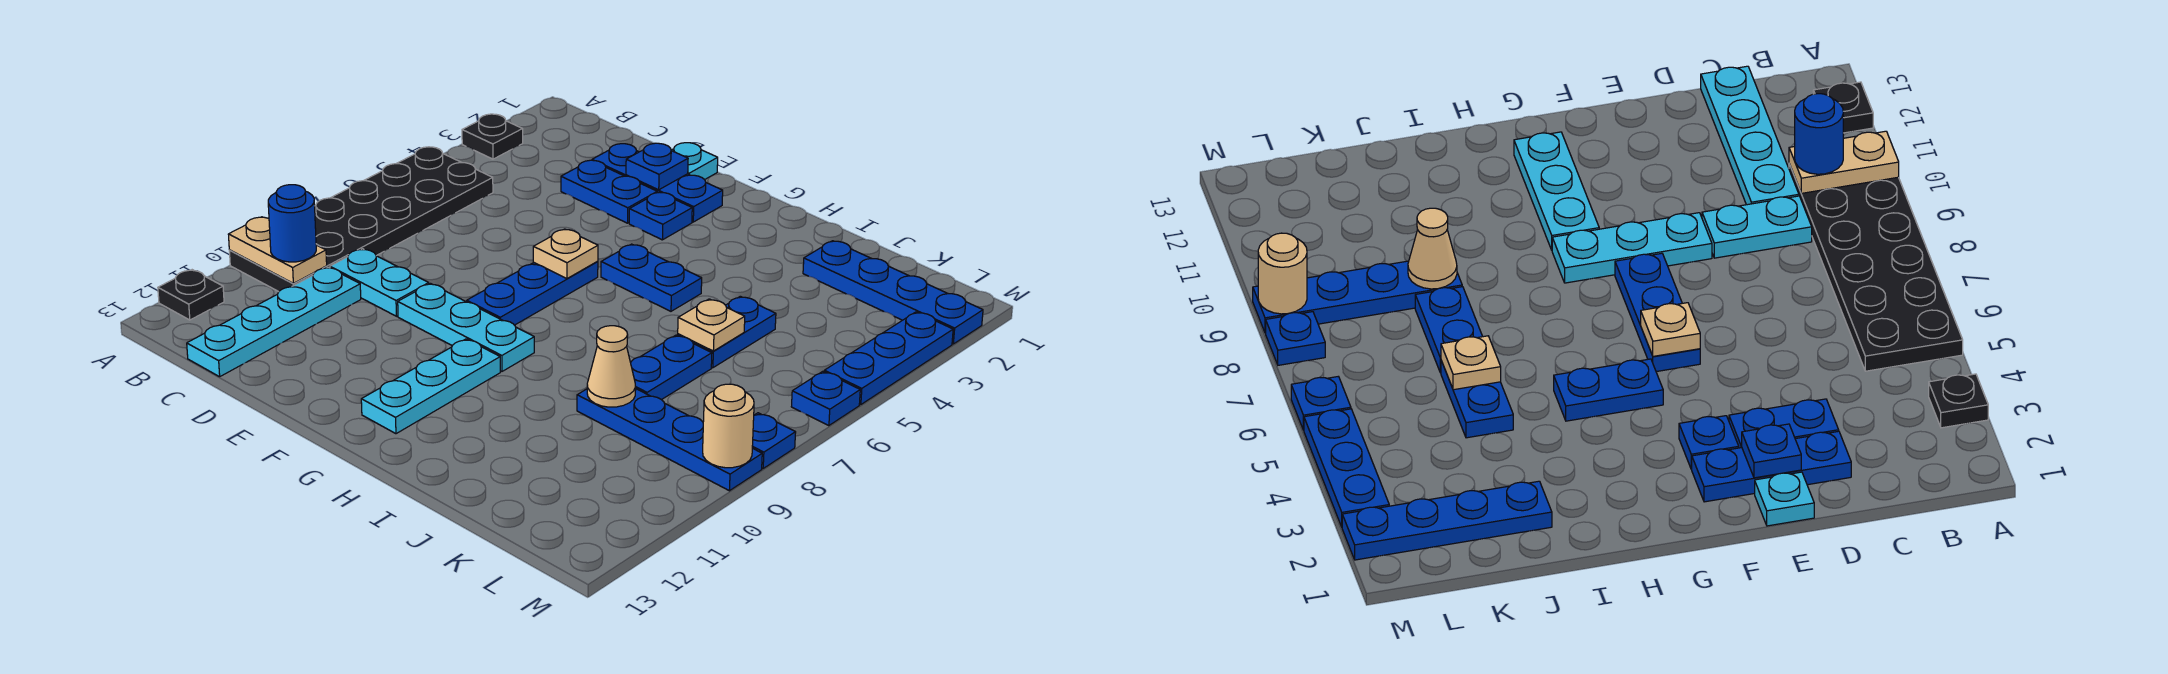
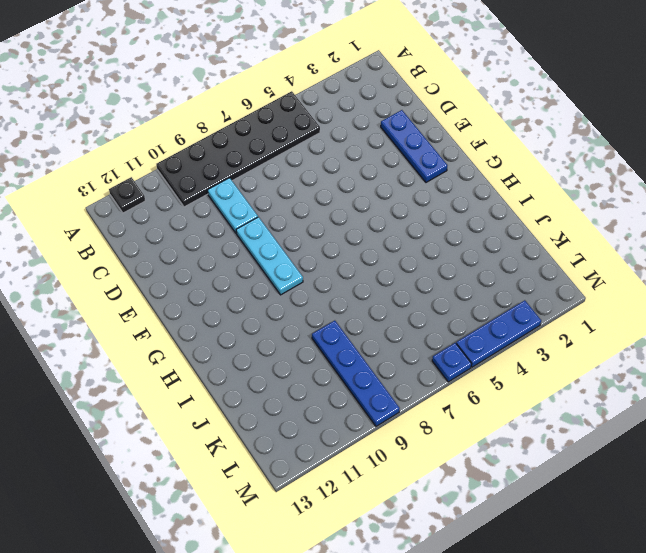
none -> black plate A3 level 1
none -> cyan plate C10:C13 level 1
none -> blue plate D3:E3 level 1

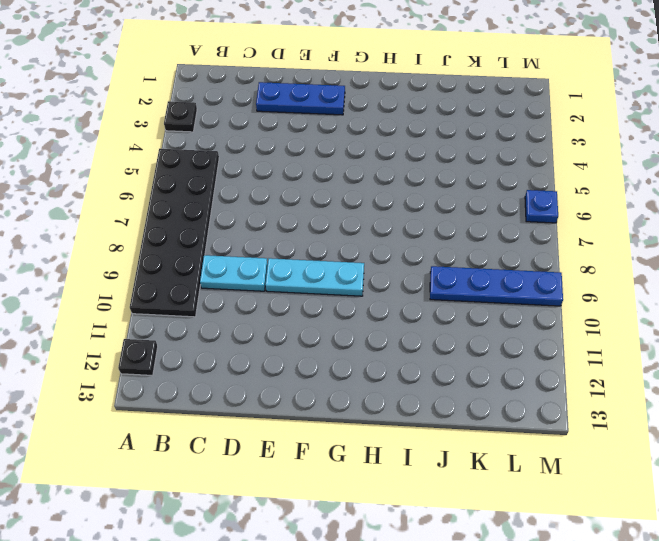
none -> cyan plate C10:C13 level 1
none -> blue plate D3:E3 level 1
none -> cyan plate E1 level 1

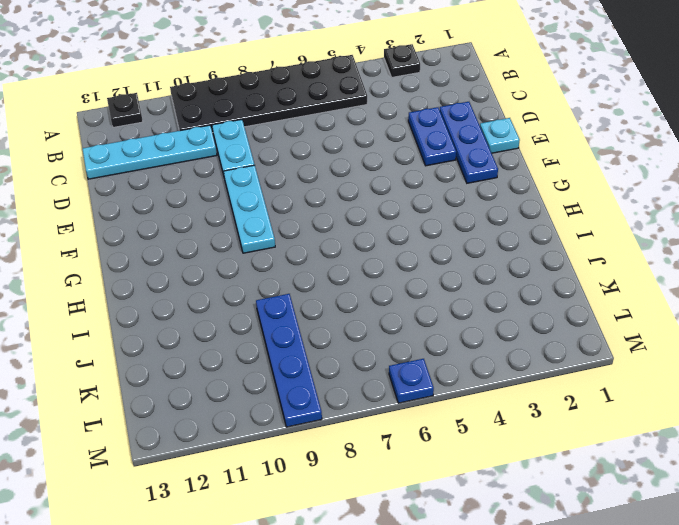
none -> blue plate F3 level 1
none -> blue plate F6:F8 level 1
none -> blue plate G5:H5 level 1

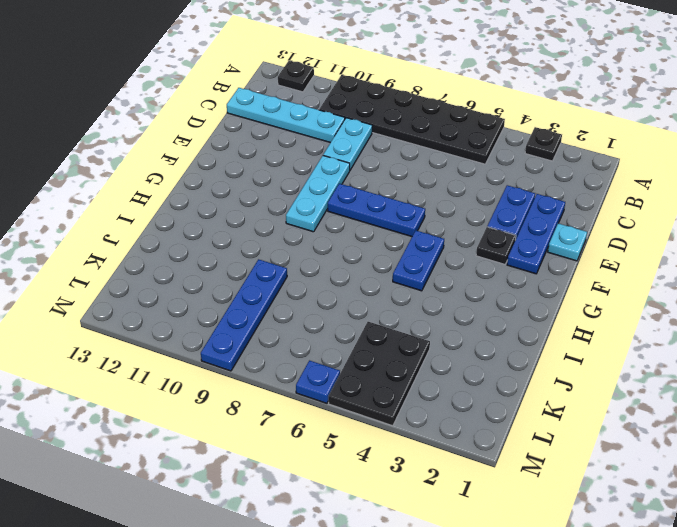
black plate F3 level 1 -> blue plate F3 level 1
black plate K4:M5 level 1 -> blue plate M3:M5 level 1
none -> cyan plate G10:G12 level 1
none -> blue plate J2:M2 level 1
none -> blue plate J5:J6 level 1

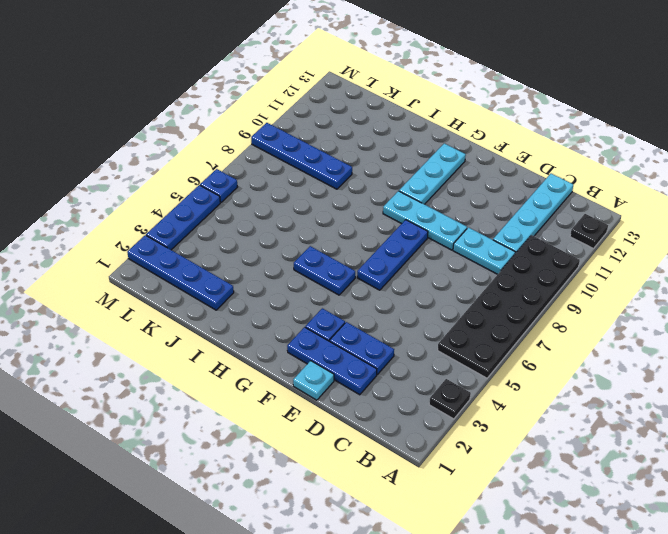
none -> blue plate J5:J6 level 1
none -> blue plate J7:J8 level 1
none -> blue plate M8 level 1

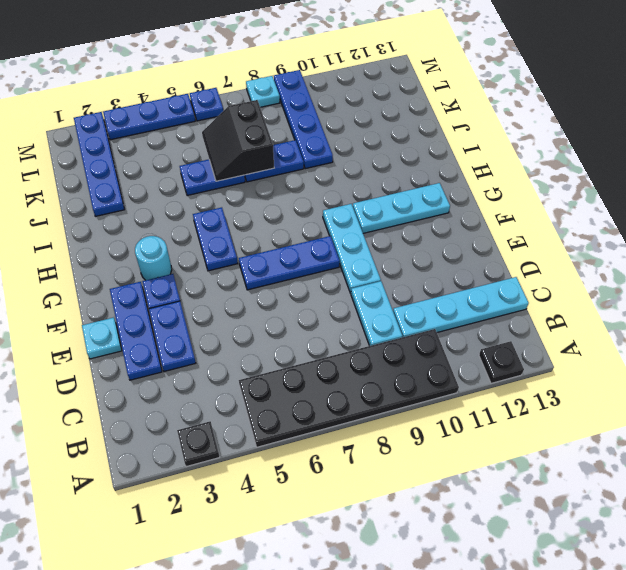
cyan round brick G3 level 1 -> none
black slope J6:K7 level 2 top 7 -> tan plate J6 level 2
cyan plate M8 level 1 -> blue plate M8 level 1
none -> tan plate A10:B10 level 2
none -> blue plate E2 level 2
none -> tan plate F6 level 2

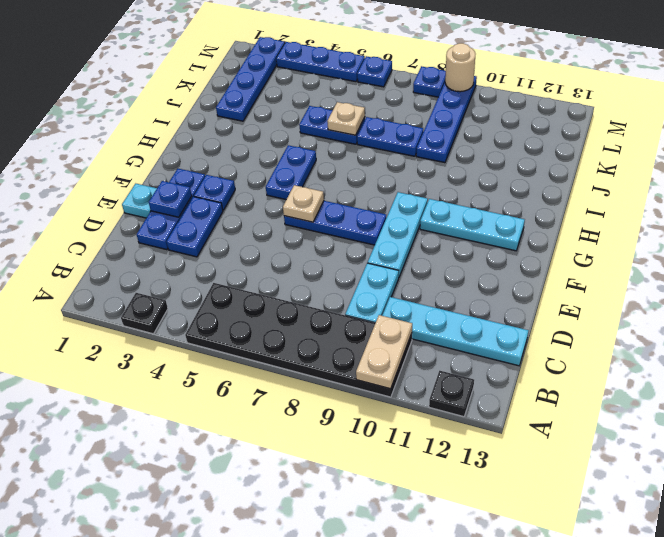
none -> tan cone J9 level 2
none -> blue round brick B10 level 3

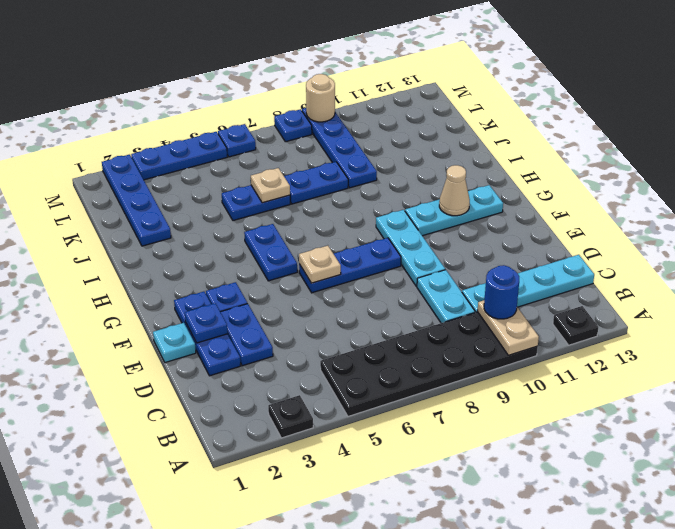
tan cone G11 level 2 -> tan cone J9 level 2

